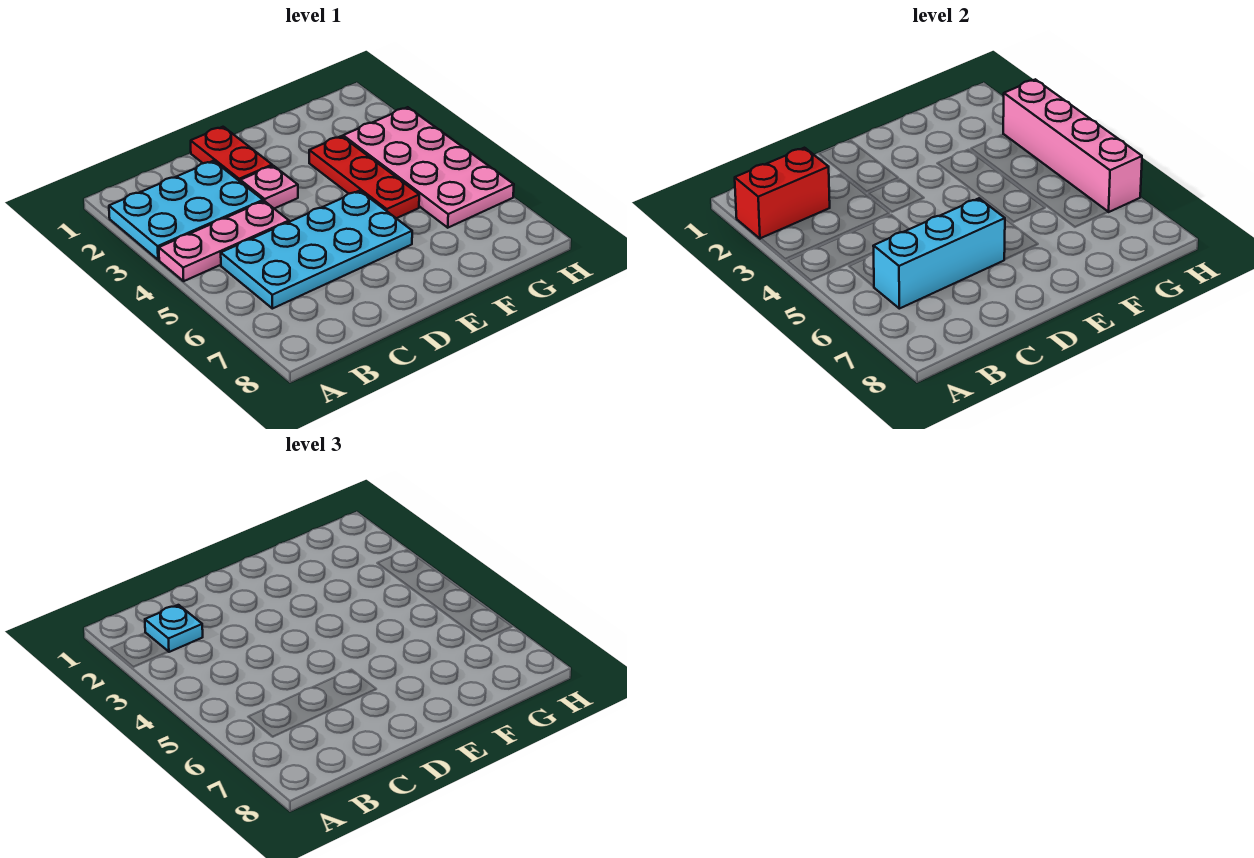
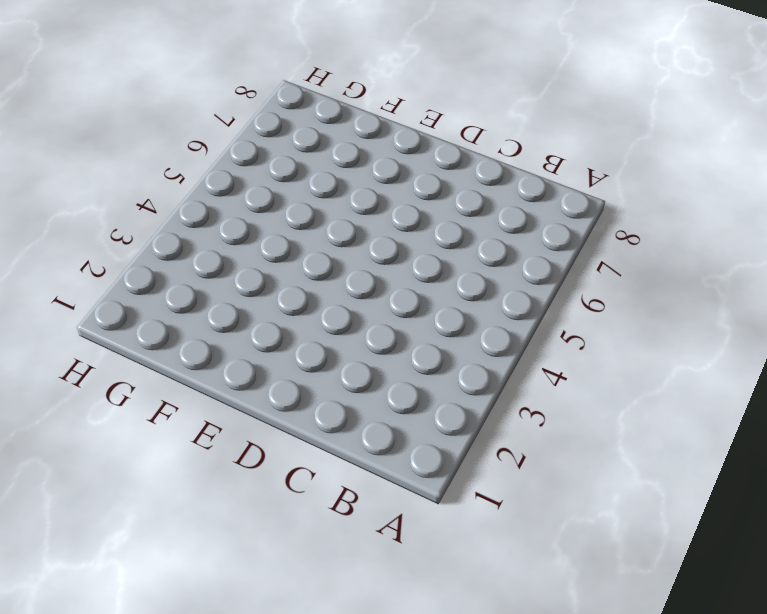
none -> cyan plate A2:C3 level 1
none -> pink plate A4:C4 level 1

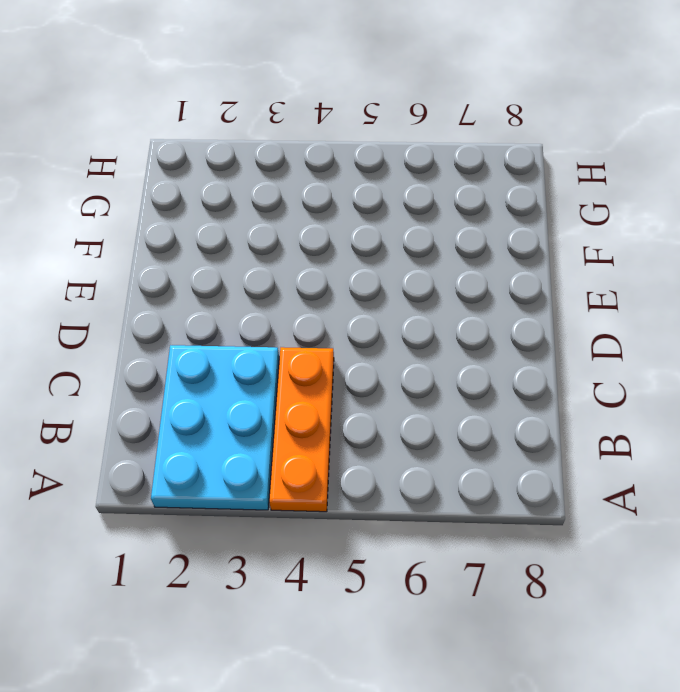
orange plate A4:C4 level 1 -> pink plate A4:C4 level 1
none -> cyan plate B5:E6 level 1
none -> red plate D1:D2 level 1

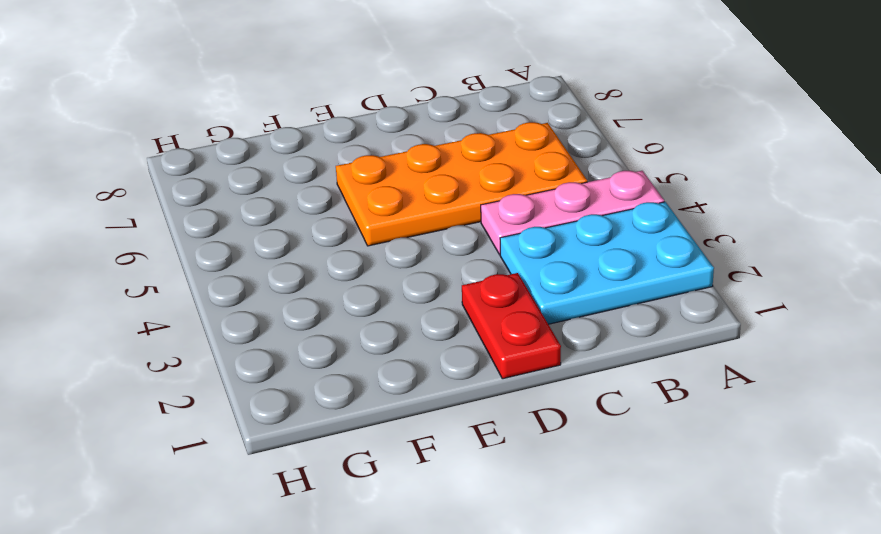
orange plate B5:E6 level 1 -> cyan plate B5:E6 level 1
none -> pink plate D3 level 1
none -> red plate F3:F5 level 1

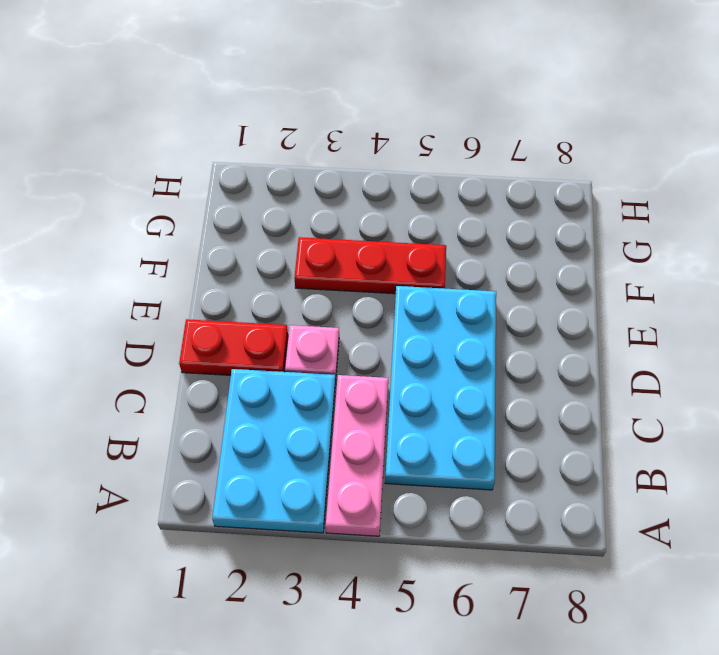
none -> pink plate G3:H6 level 1
none -> red brick A2:B2 level 2

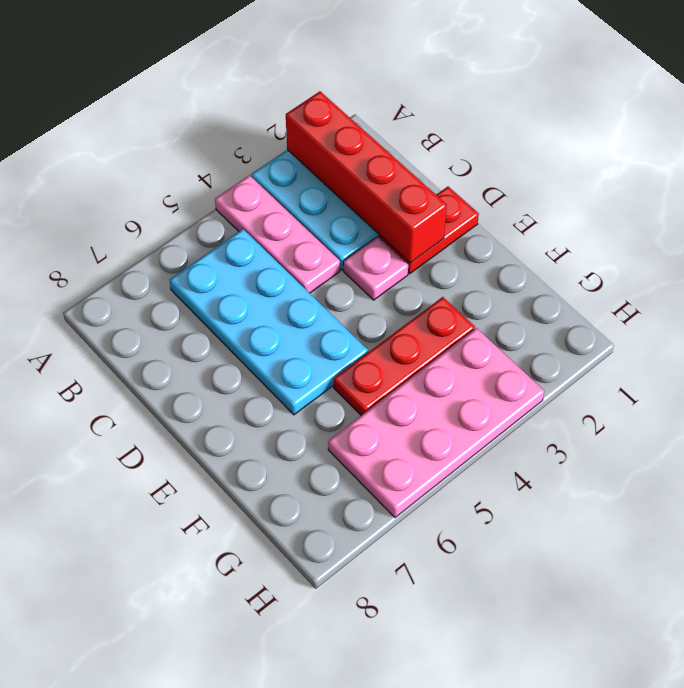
red brick A2:D2 level 2 -> red brick A2:B2 level 2
none -> cyan brick B6:D6 level 2
none -> pink brick H3:H6 level 2

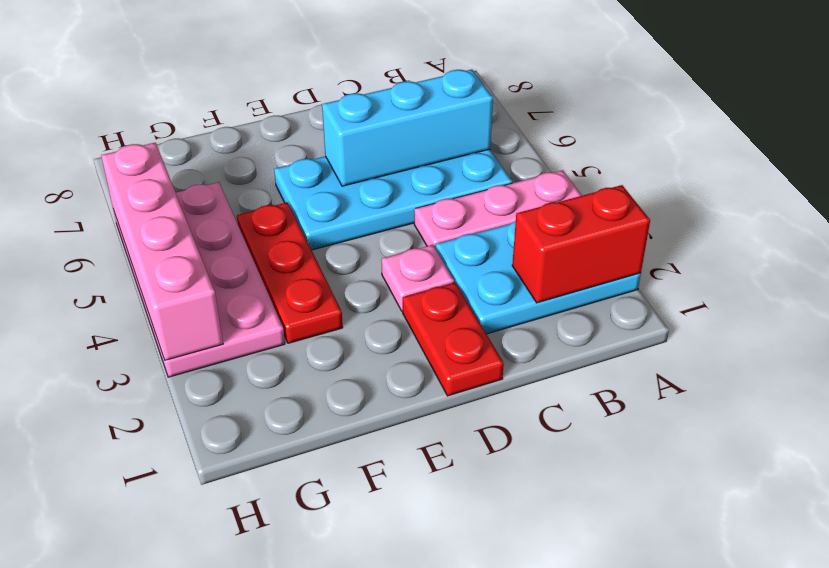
none -> cyan plate B2 level 3

